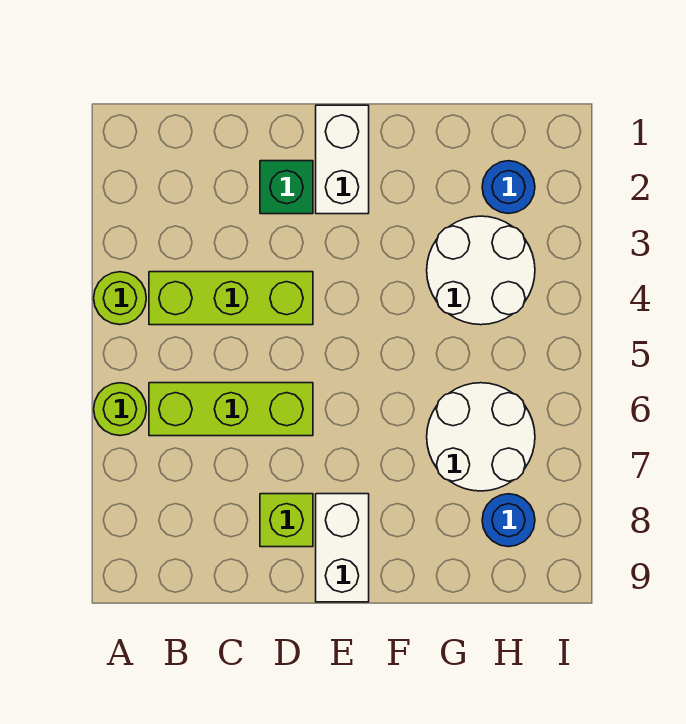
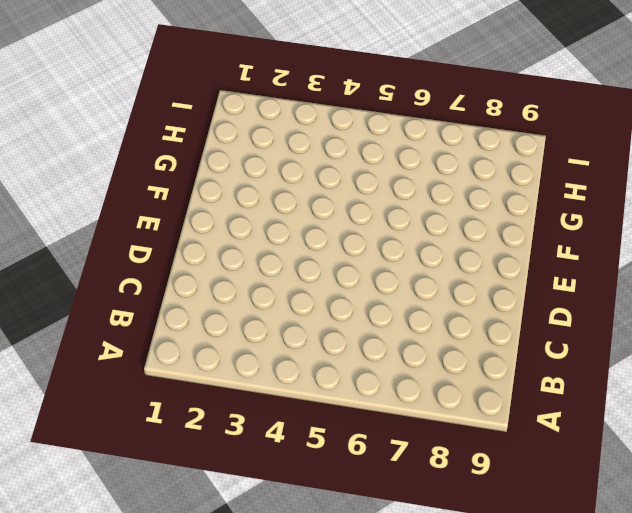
none -> lime round brick A4 level 1
none -> lime round brick A6 level 1
none -> lime brick B4:D4 level 1

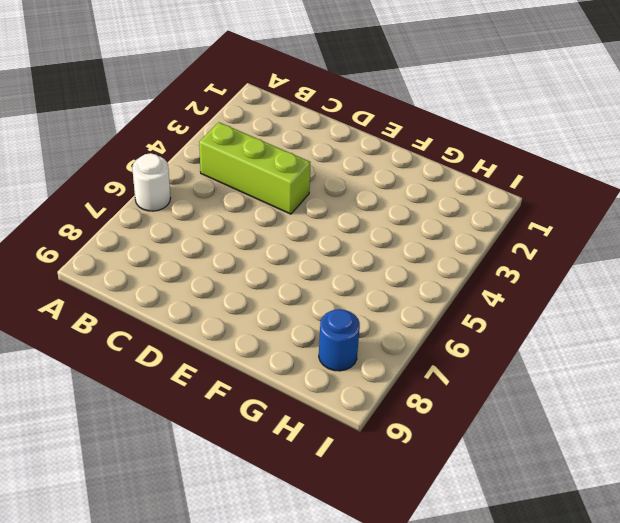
white round brick A6 level 1 -> lime round brick A6 level 1
none -> lime round brick A4 level 1
none -> lime brick B6:D6 level 1
none -> green brick D2 level 1

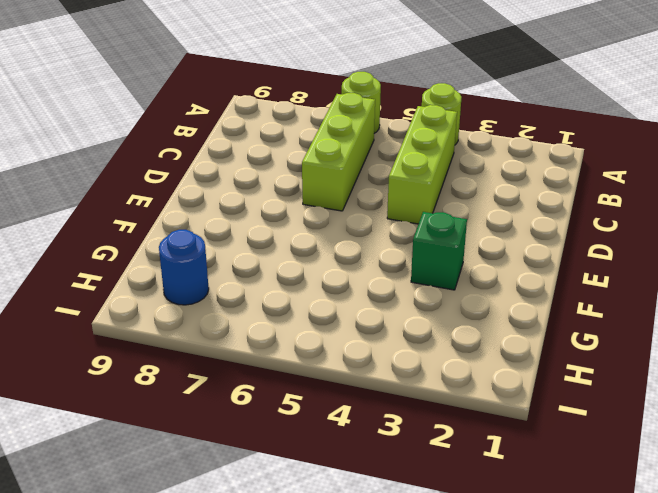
green brick F3 level 1 -> green brick D2 level 1
none -> lime brick D8 level 1
none -> white brick E1:E2 level 1
none -> white brick E8:E9 level 1

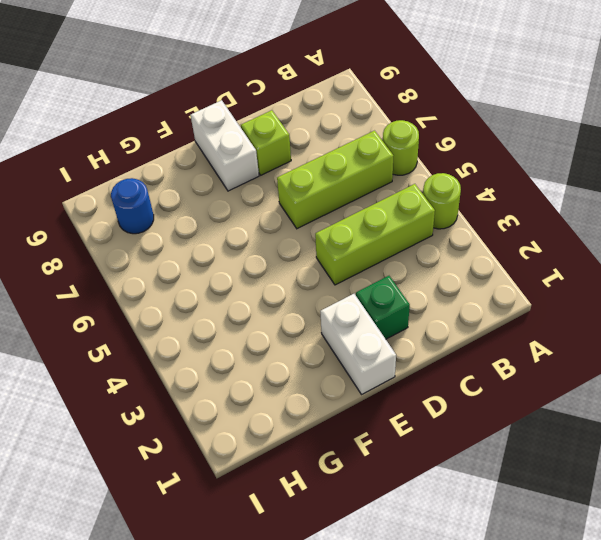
none -> white round brick G3:H4 level 1
none -> white round brick G6:H7 level 1
none -> blue round brick H2 level 1

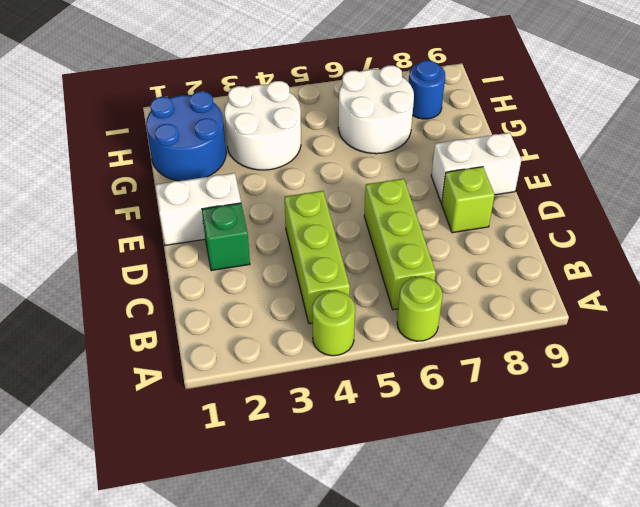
blue round brick G1:H2 level 1 -> blue round brick H2 level 1

